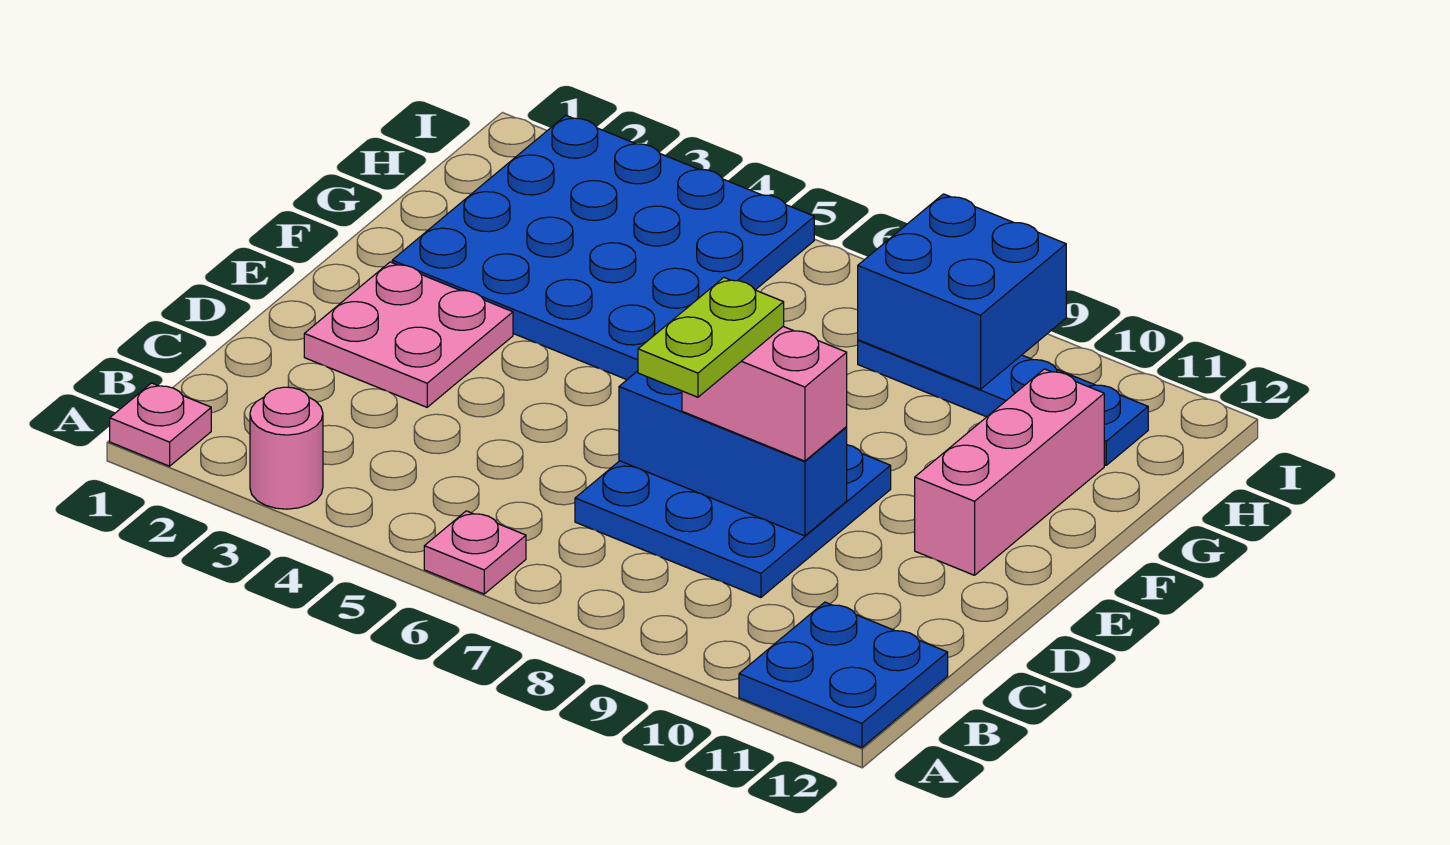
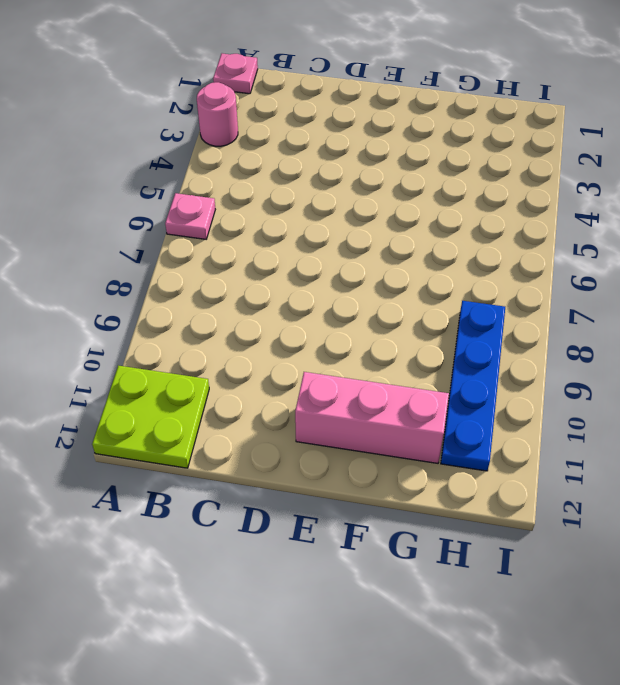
lime plate A11:B12 level 1 -> blue plate A11:B12 level 1
none -> blue plate C7:E9 level 1
none -> pink plate D2:E3 level 1
none -> blue plate F2:I5 level 1

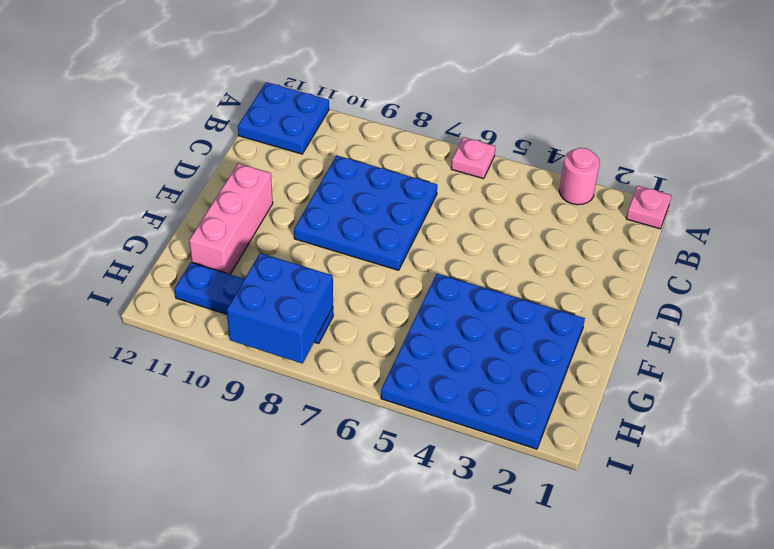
none -> pink plate D2:E3 level 1
none -> blue brick D7:D9 level 2
none -> pink brick D8:D9 level 3

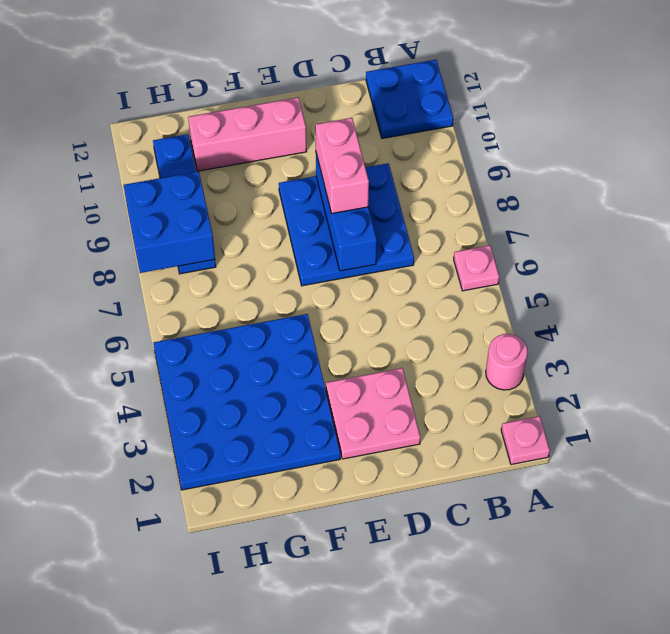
none -> lime plate C8:D8 level 4

